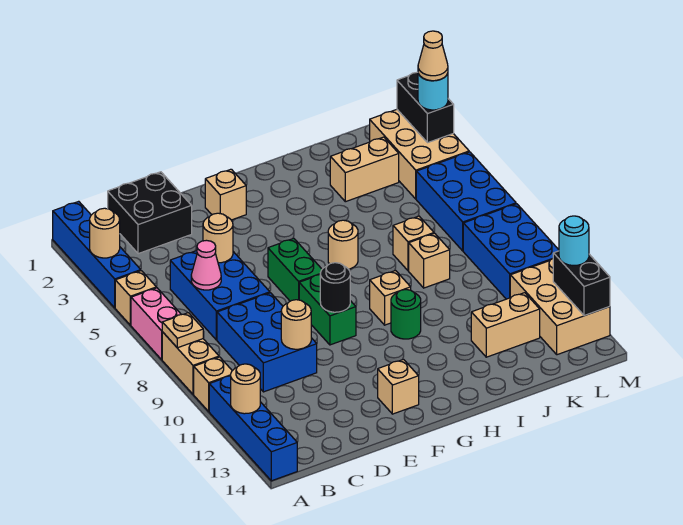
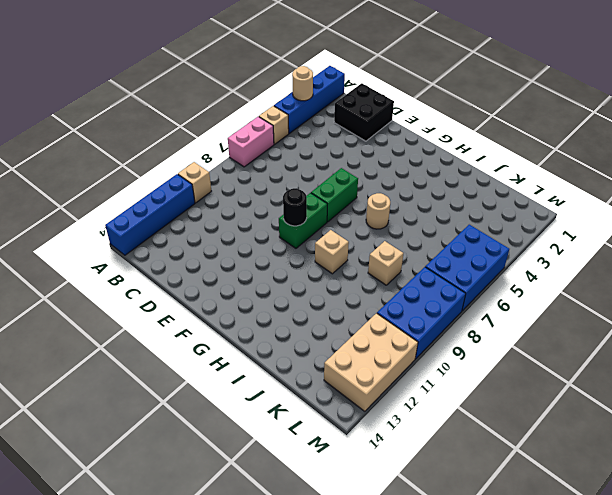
none -> tan brick A8:A9 level 1
none -> blue brick C5:D7 level 1
none -> blue brick C8:D10 level 1
none -> tan brick F2 level 1

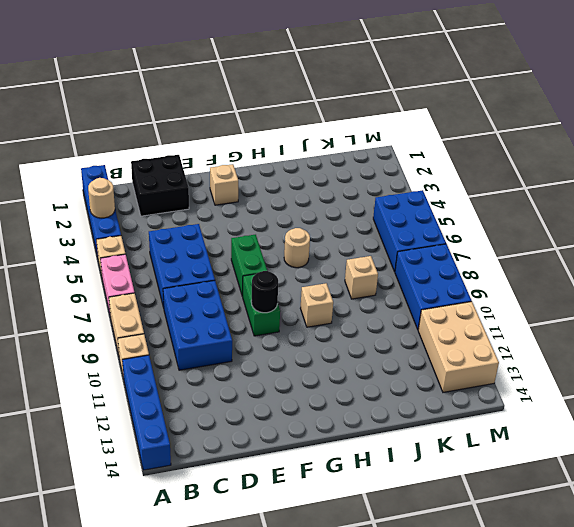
none -> tan brick F13 level 1
none -> green round brick H10 level 1
none -> tan brick J3:K3 level 1
none -> tan brick J7 level 1

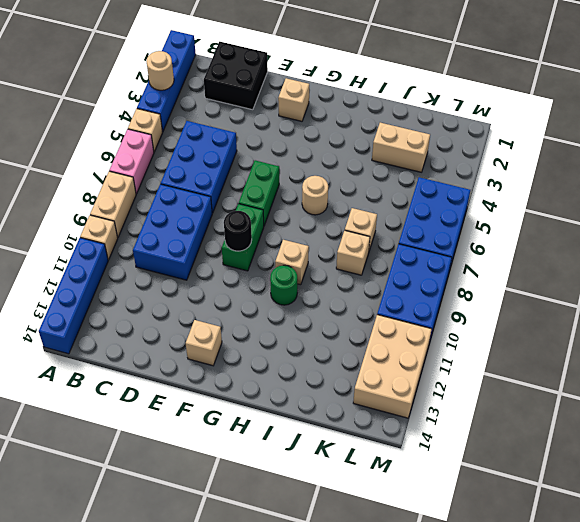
none -> tan brick J12:K12 level 1
none -> tan brick L2:M4 level 1
none -> tan plate A8 level 2
none -> tan round brick A12 level 2

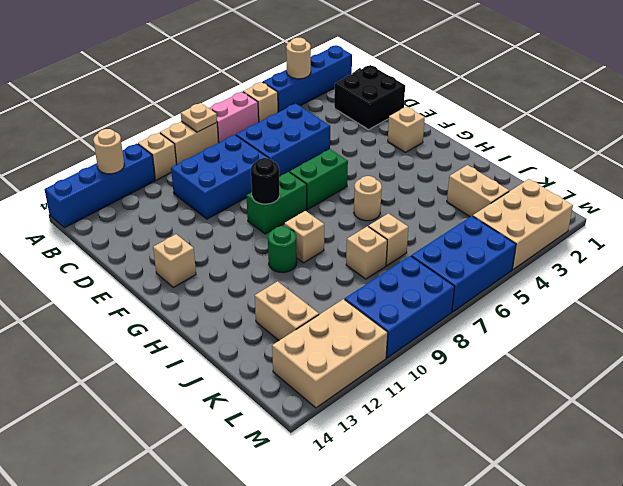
none -> pink cone C6 level 2
none -> tan round brick D5 level 2
none -> tan round brick D10 level 2
none -> black brick M2:M3 level 2

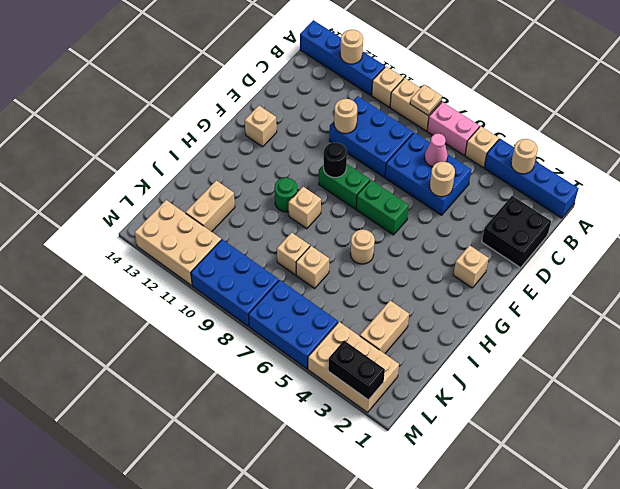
none -> black brick M12:M13 level 2
none -> cyan round brick M3 level 3
none -> cyan round brick M12 level 3
none -> tan cone M3 level 4

